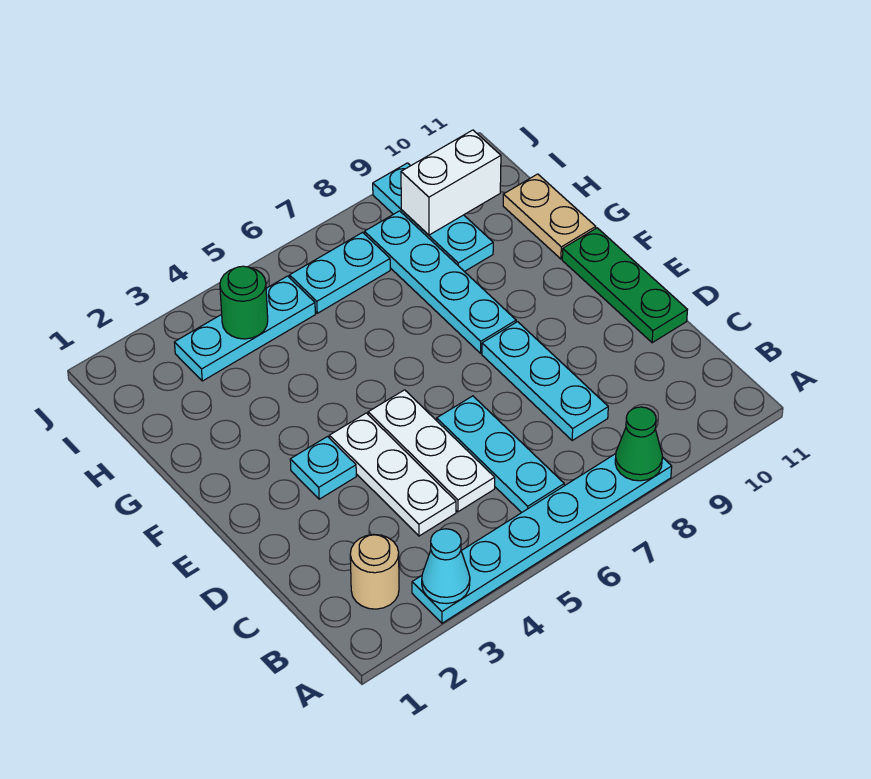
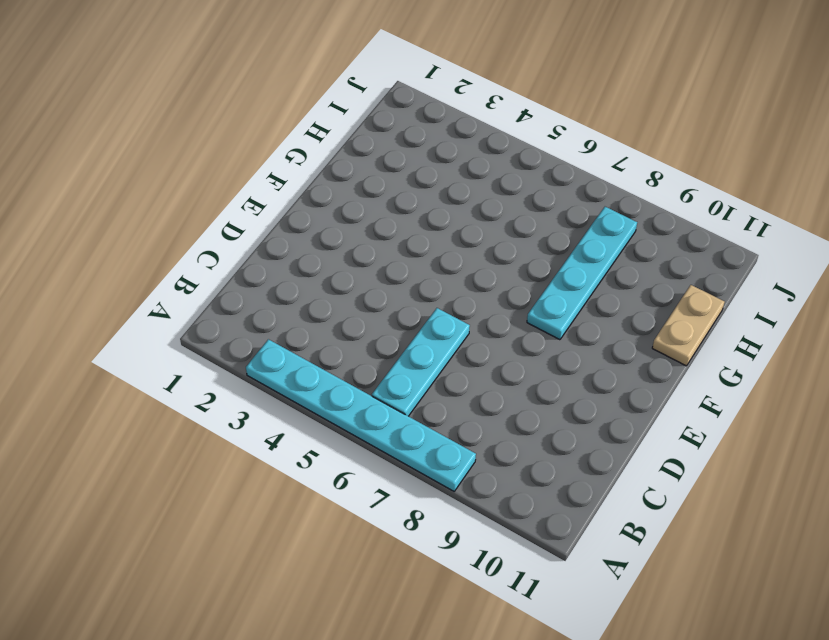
none -> tan round brick B2 level 1
none -> white plate C4:E4 level 1
none -> white plate C5:E5 level 1

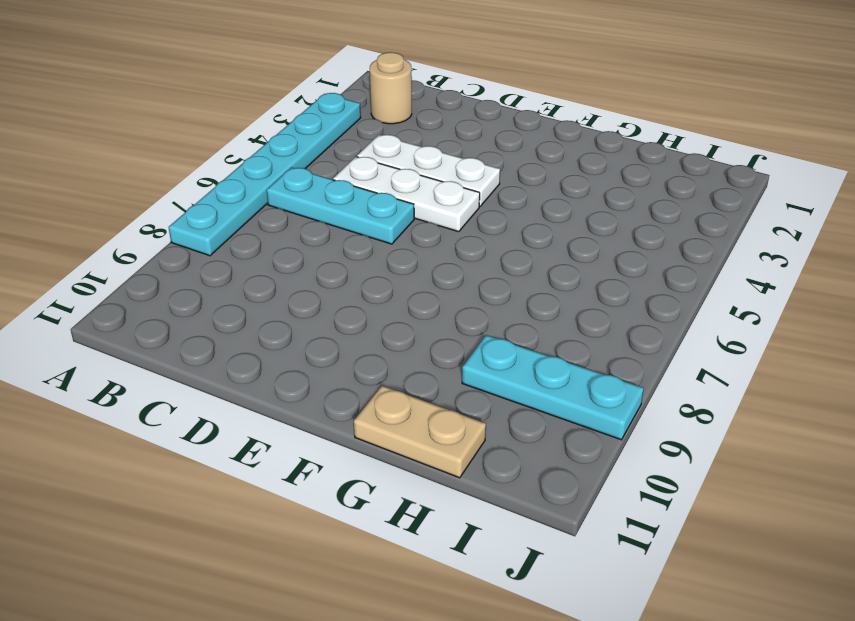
none -> cyan plate C8:E8 level 1
none -> green plate D11:F11 level 1
none -> cyan plate E3 level 1

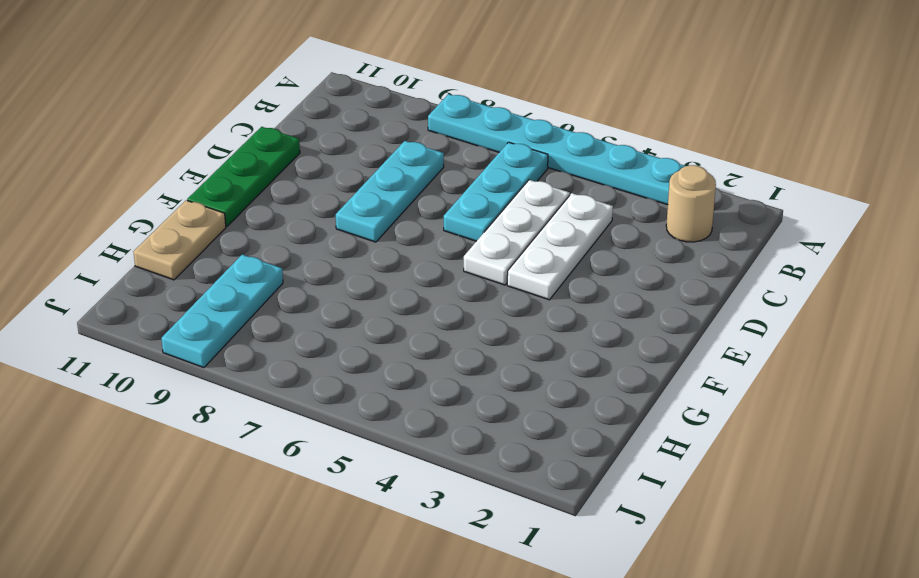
none -> cyan plate E3 level 1
none -> cyan plate F8:I8 level 1
none -> cyan plate I3:I5 level 1

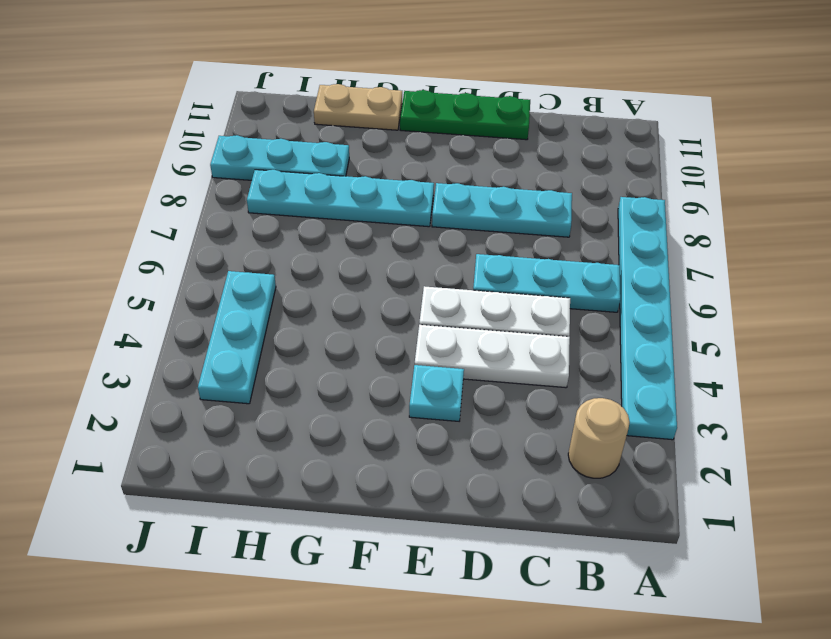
none -> cyan plate I6:I7 level 1
none -> cyan cone A3 level 2
none -> green cone A8 level 2

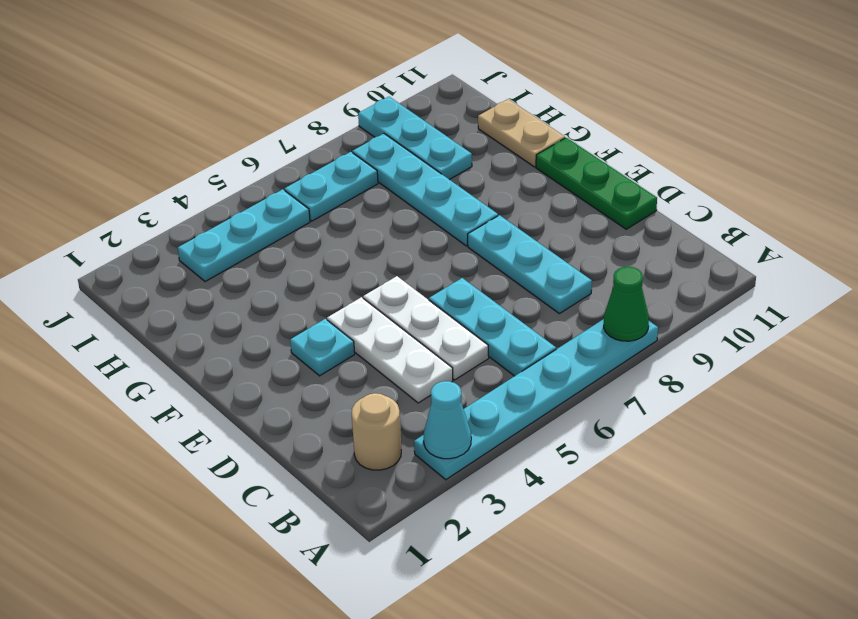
none -> green round brick I4 level 2
none -> white brick I9:I10 level 2

